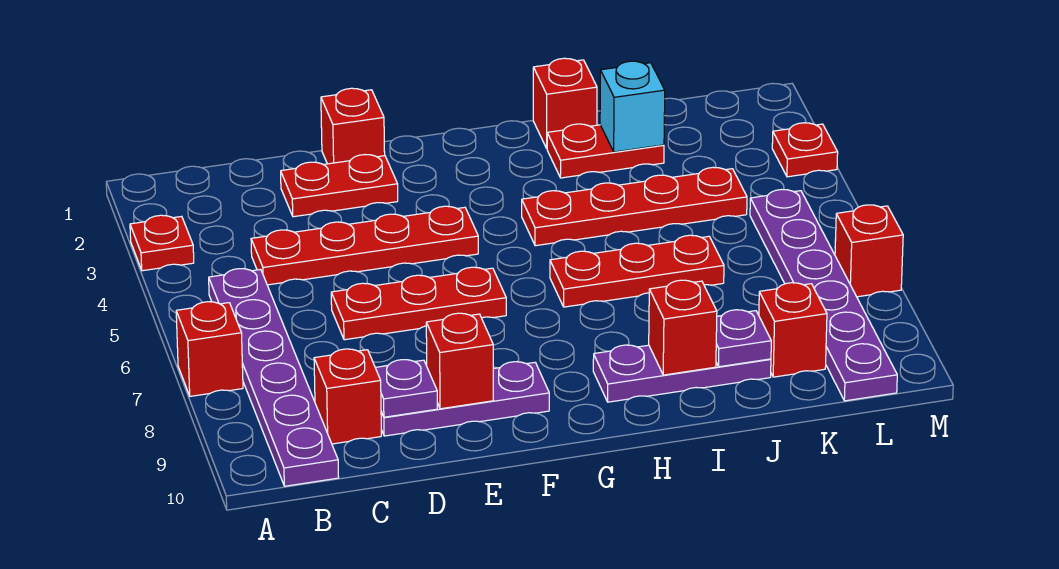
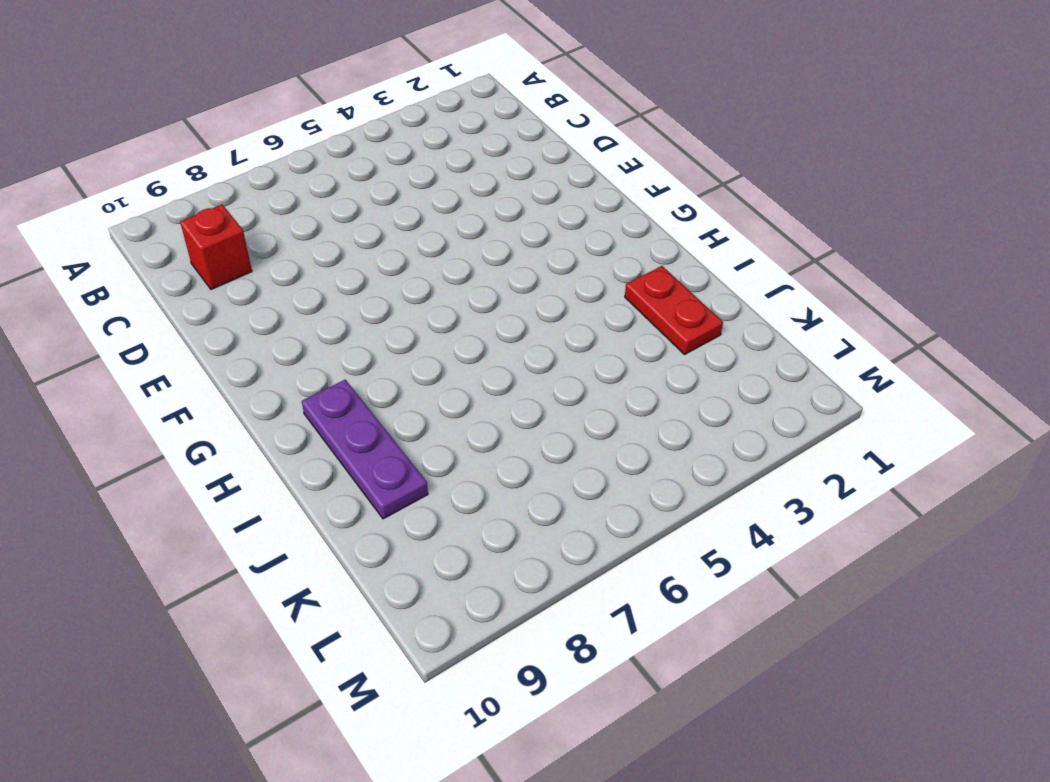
none -> red plate A3 level 1
none -> red brick A7 level 1
none -> purple plate B5:B10 level 1

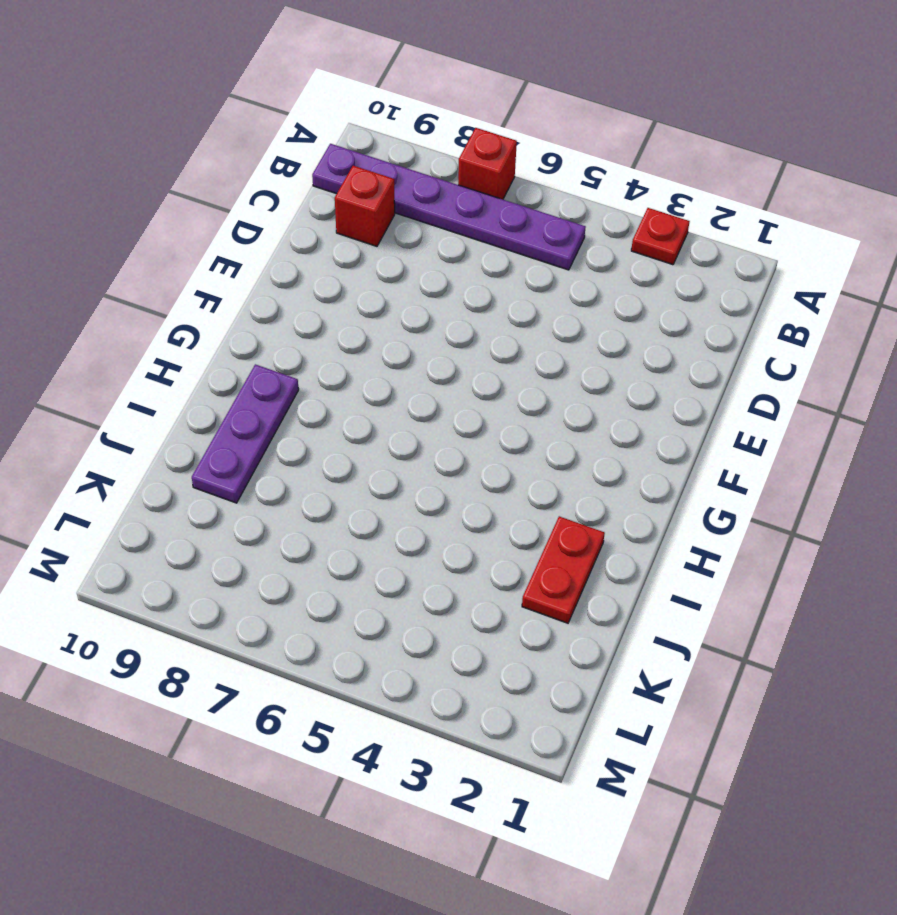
none -> red plate C4:F4 level 1
none -> red plate D2:E2 level 1
none -> red plate D6:F6 level 1

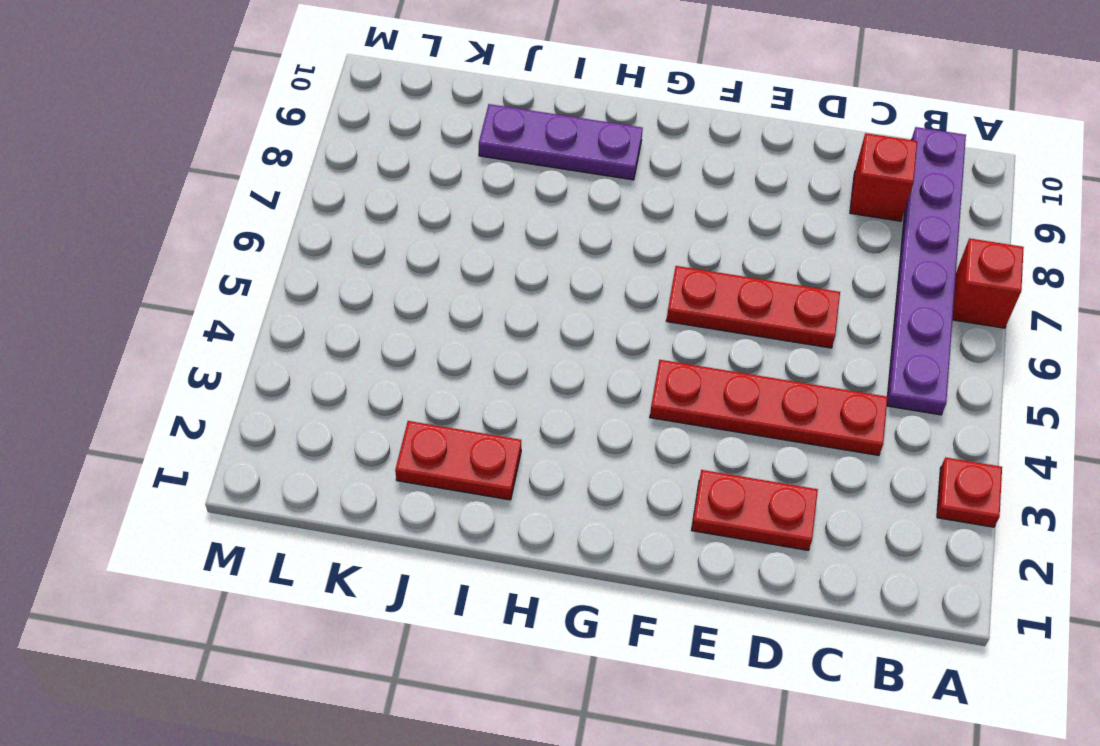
none -> purple plate D9:F9 level 1
none -> red brick E1 level 1
none -> red plate H4:K4 level 1

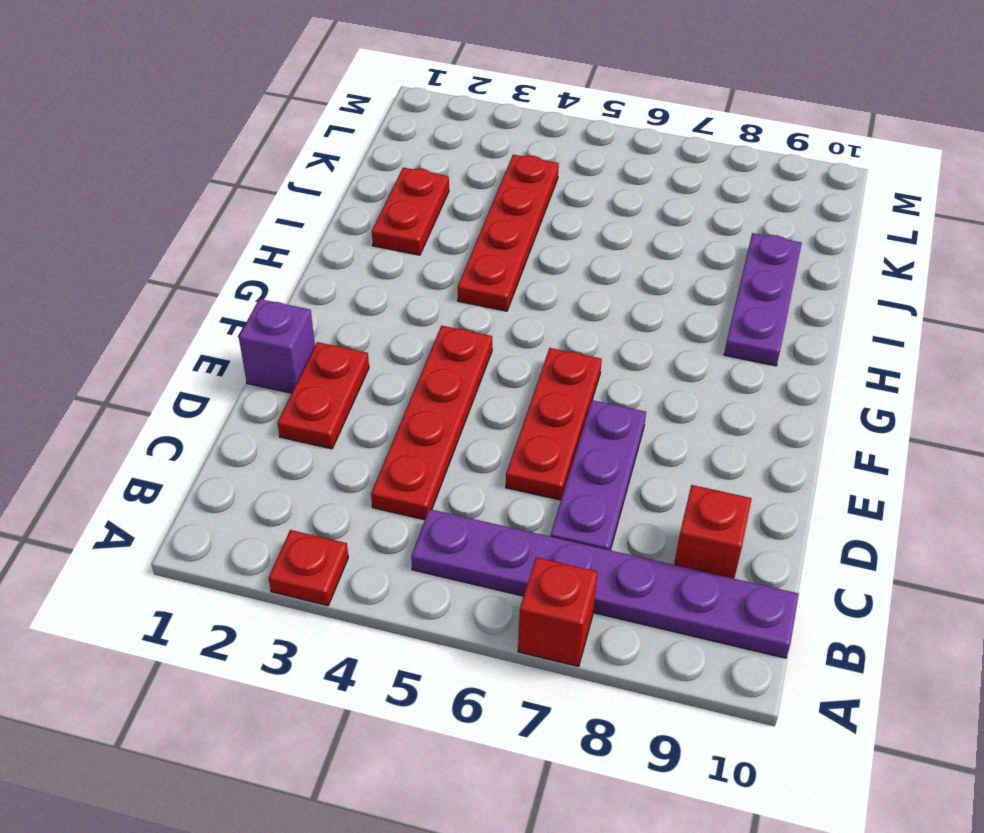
purple plate C7:E7 level 1 -> purple plate D9:F9 level 1
purple brick E1 level 1 -> red brick E1 level 1
none -> red plate H6:J6 level 1
none -> red brick I1 level 1
none -> red brick K9 level 1

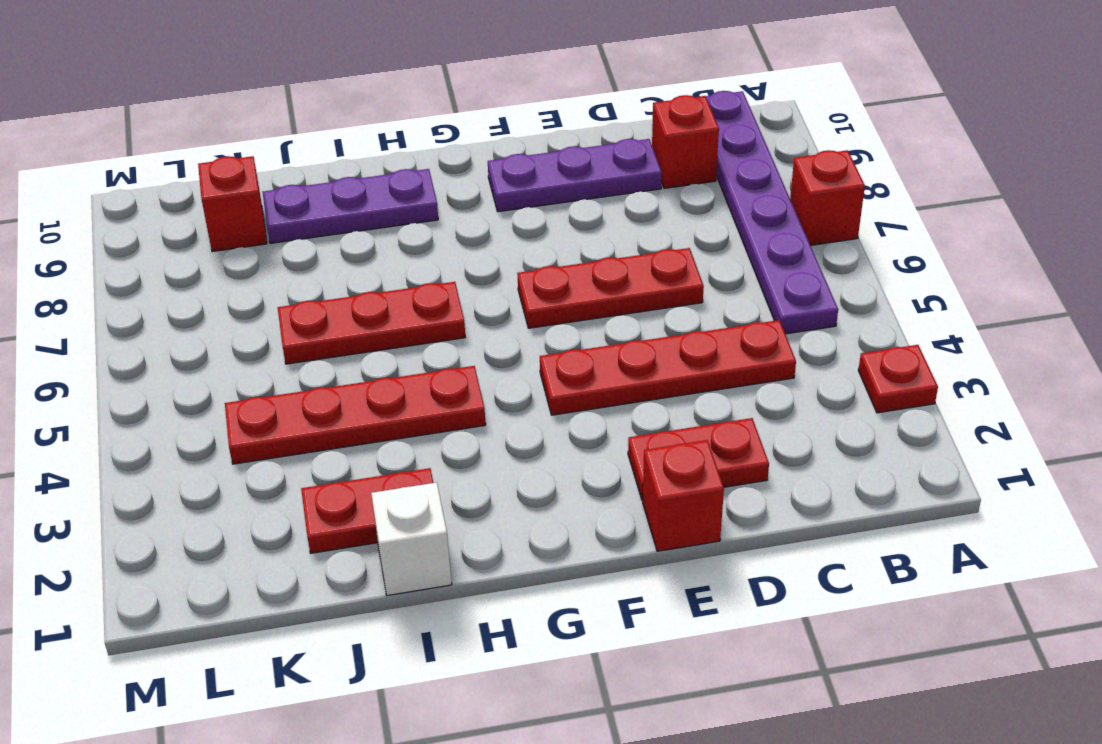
white brick I1 level 1 -> red brick I1 level 1
none -> purple plate L5:L10 level 1
none -> red plate M3 level 1
none -> red brick M7 level 1

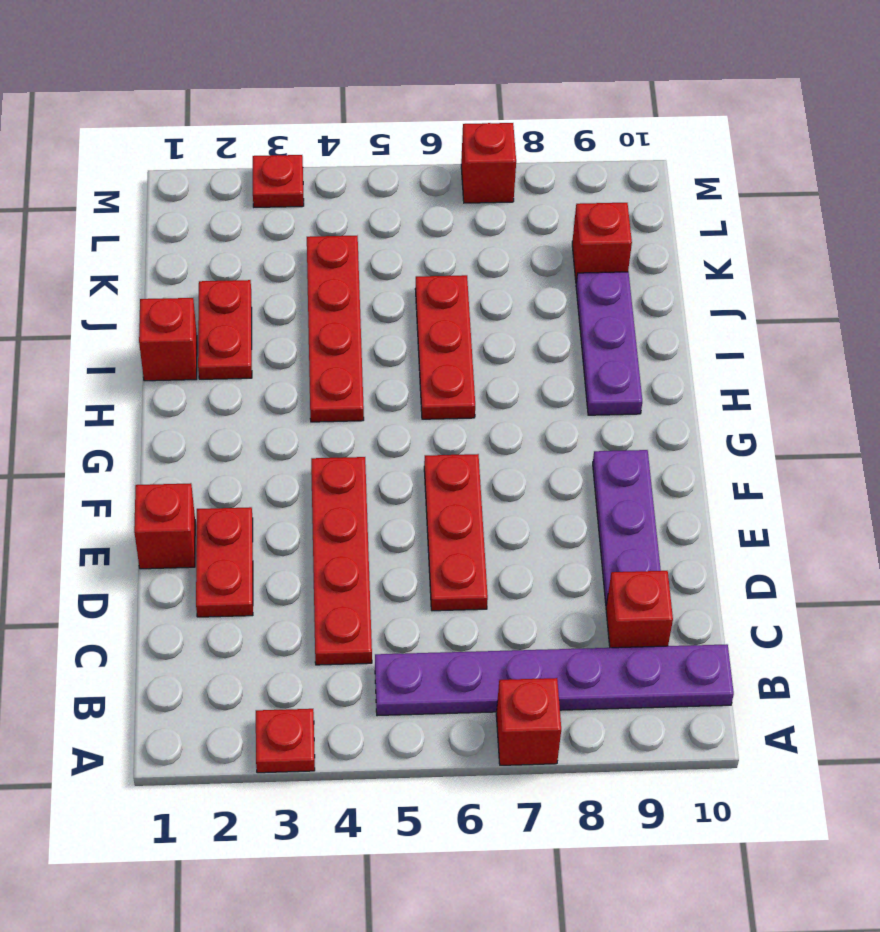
none -> purple plate L5:L10 level 1
none -> purple plate D9 level 2
none -> red brick E9 level 2

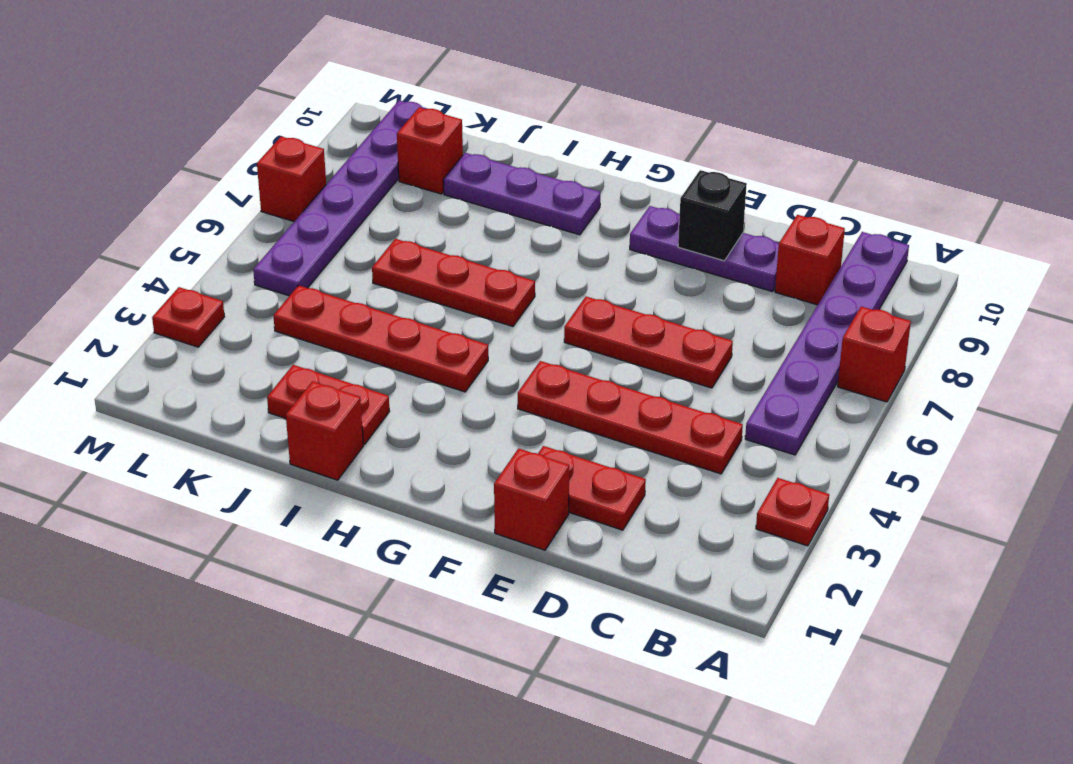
black brick E9 level 2 -> red brick E9 level 2
none -> purple plate D9 level 2
none -> red brick I9 level 2
none -> cyan brick J2 level 2

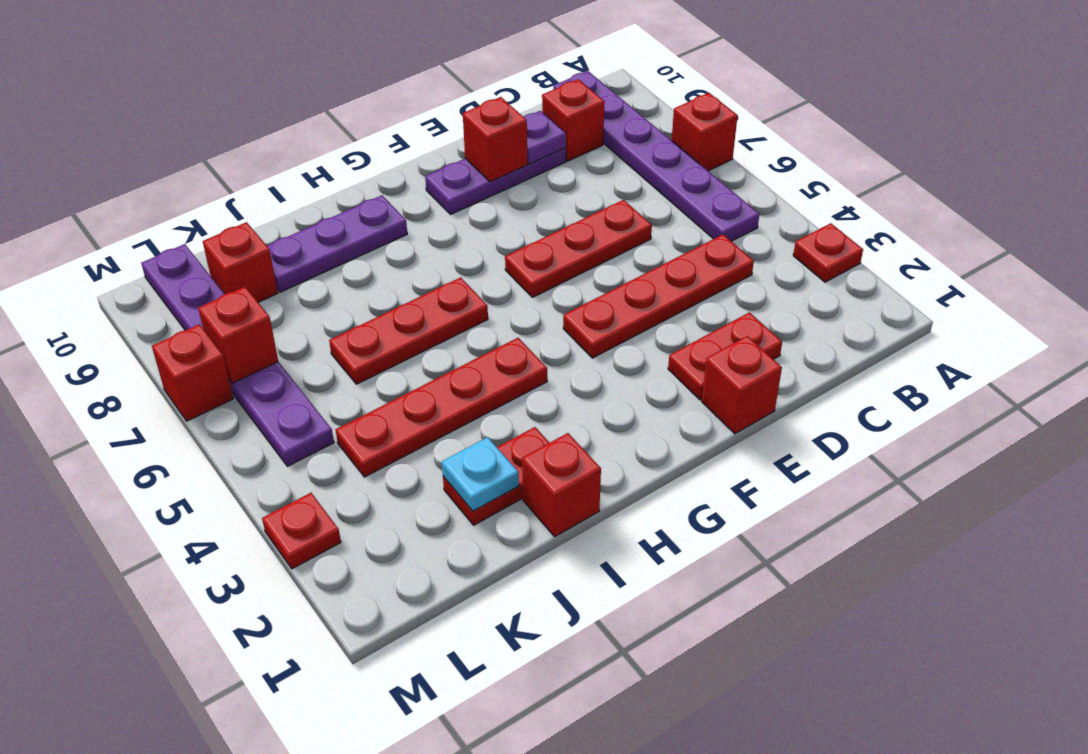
cyan plate J2 level 2 -> cyan brick J2 level 2
red brick L7 level 2 -> red brick I9 level 2
none -> purple plate J9 level 2

